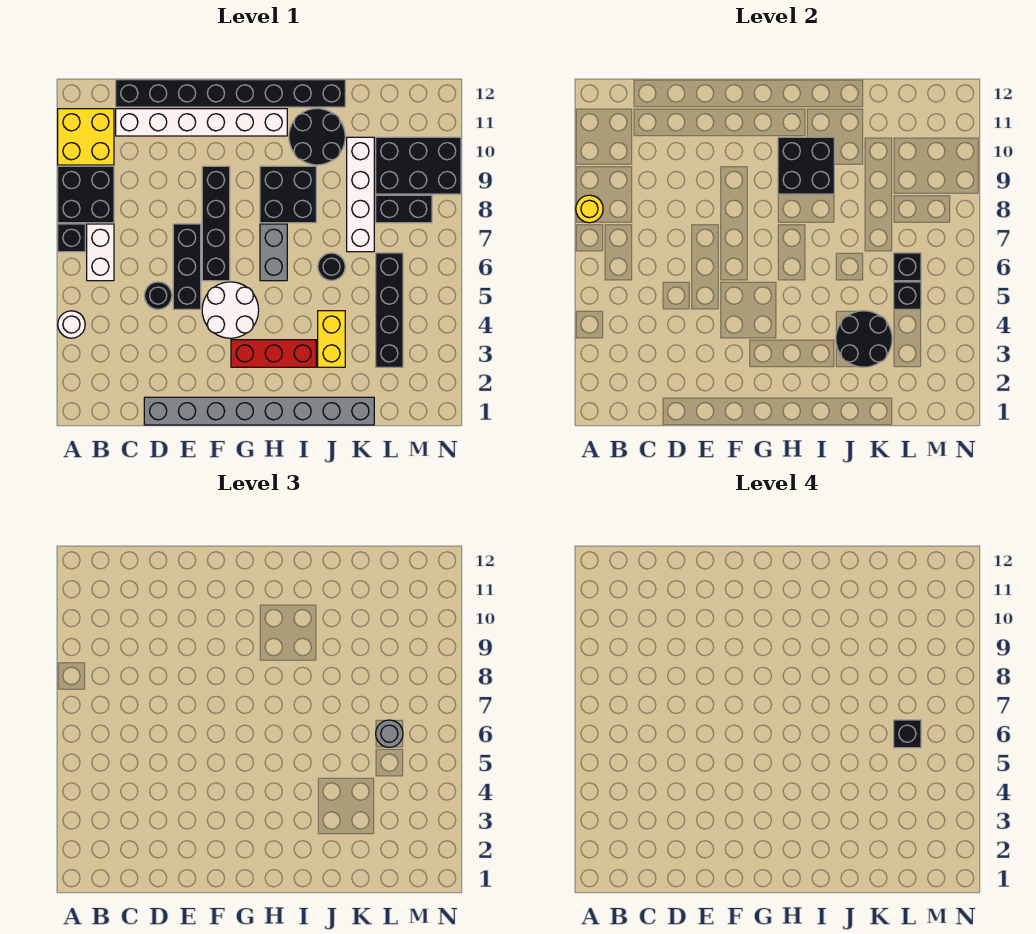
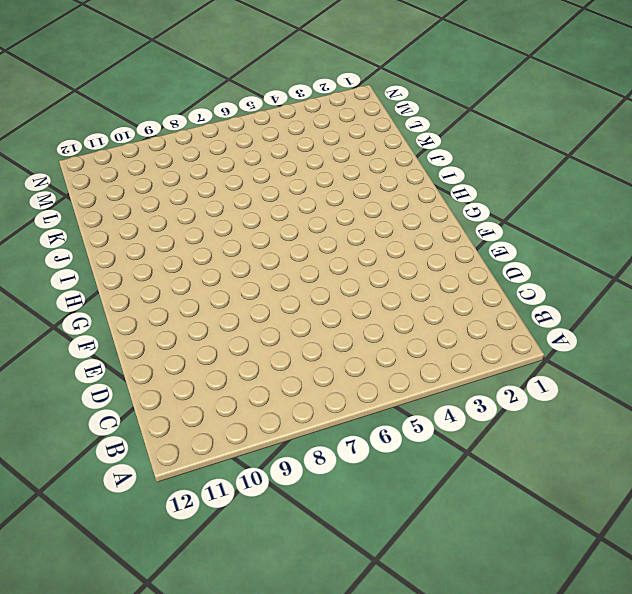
none -> white round brick A4 level 1
none -> black brick A7 level 1
none -> black brick A8:B9 level 1

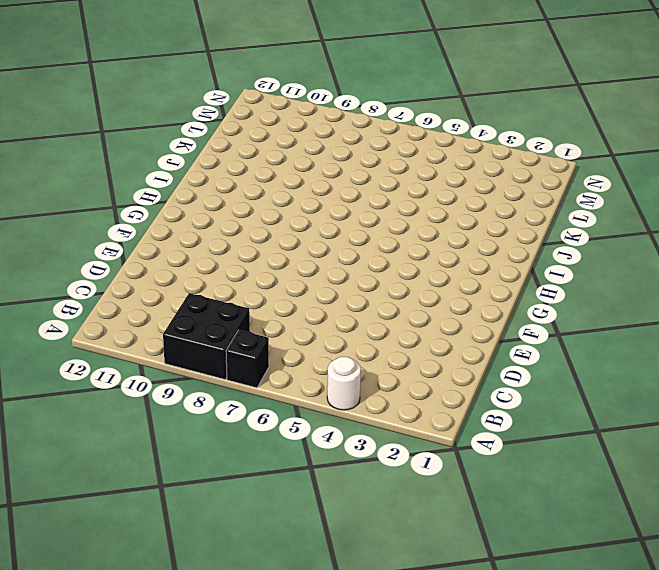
none -> yellow brick A10:B11 level 1
none -> white brick B6:B7 level 1
none -> white brick C11:H11 level 1

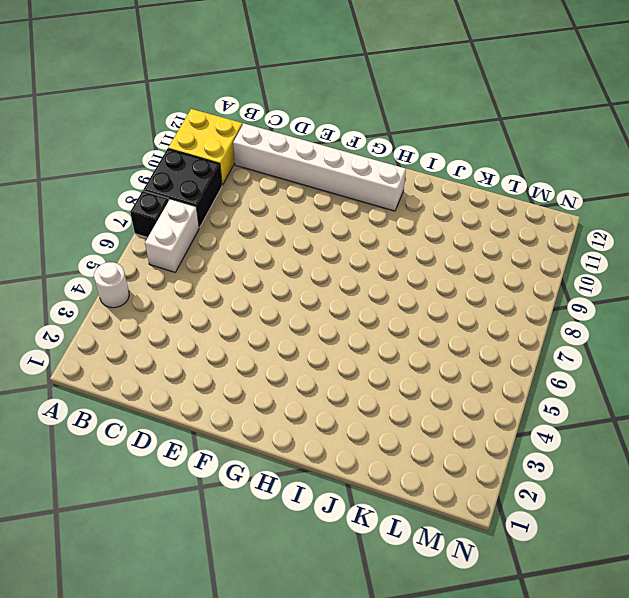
none -> black brick C12:J12 level 1
none -> grey brick D1:K1 level 1
none -> black round brick D5 level 1

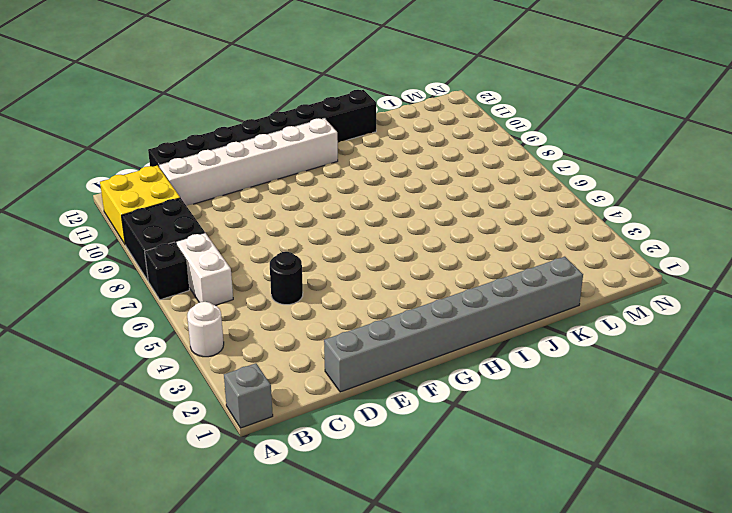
grey brick A1 level 1 -> none
none -> black brick E5:E7 level 1
none -> white round brick F4:G5 level 1
none -> black brick F6:F9 level 1

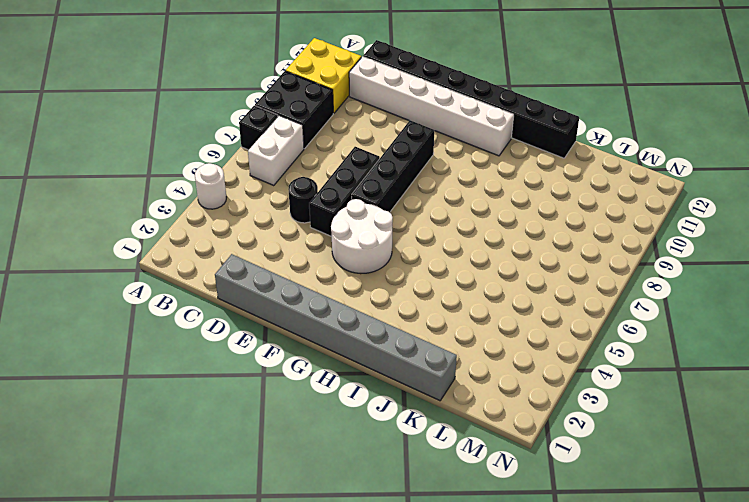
none -> red brick G3:I3 level 1
none -> grey brick H6:H7 level 1
none -> black brick H8:I9 level 1

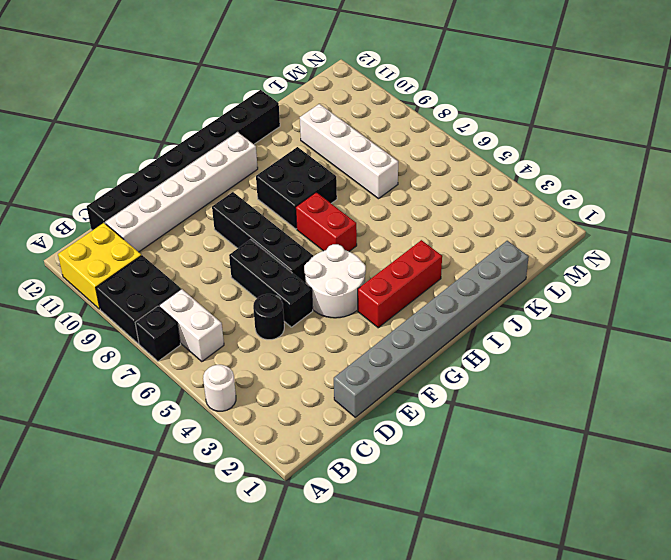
red brick H6:H7 level 1 -> grey brick H6:H7 level 1
none -> black round brick I10:J11 level 1
none -> yellow brick J3:J4 level 1
none -> black round brick J6 level 1

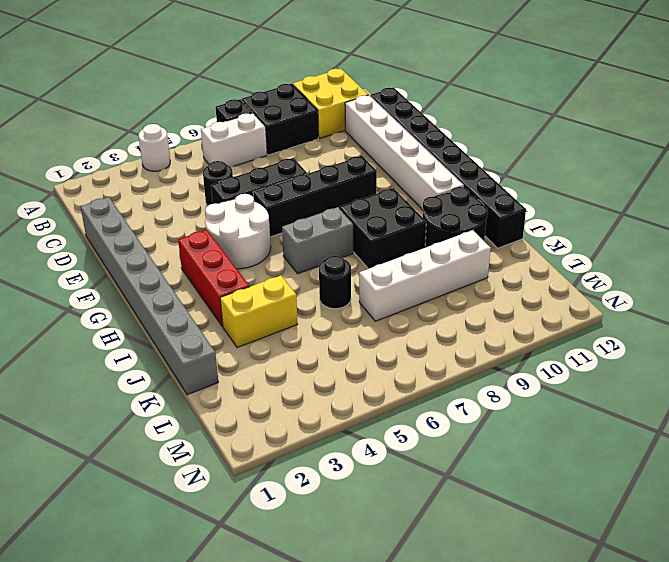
none -> black brick L3:L6 level 1
none -> black brick L8:M8 level 1
none -> black brick L9:N10 level 1

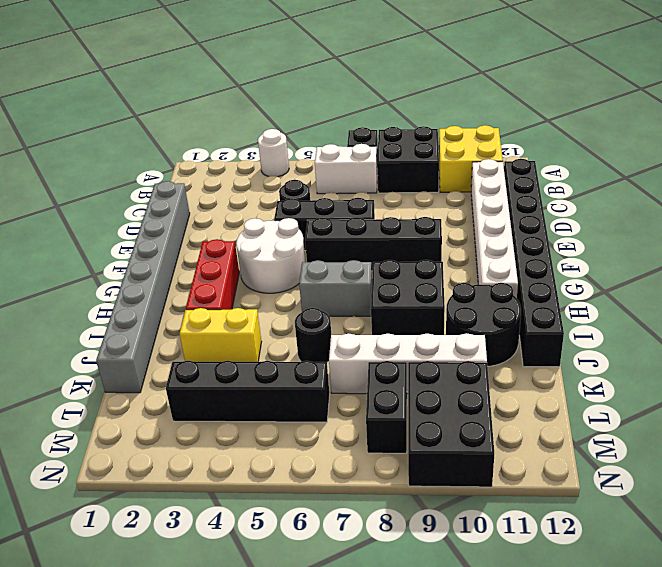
none -> yellow round brick A8 level 2
none -> black brick H9:I10 level 2
none -> black round brick J3:K4 level 2

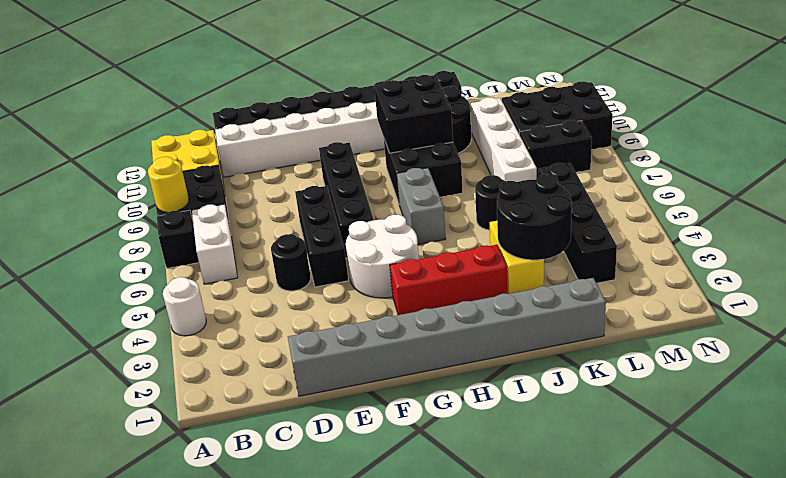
none -> black brick L5 level 2
none -> black brick L6 level 2
none -> grey round brick L6 level 3

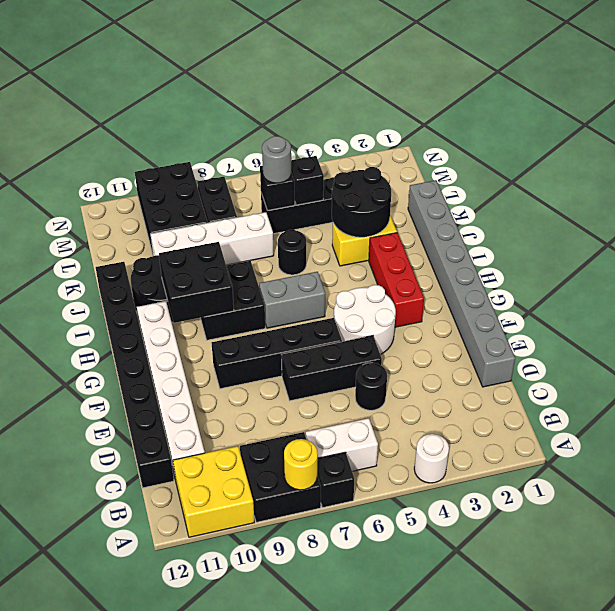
none -> black brick L6 level 4

